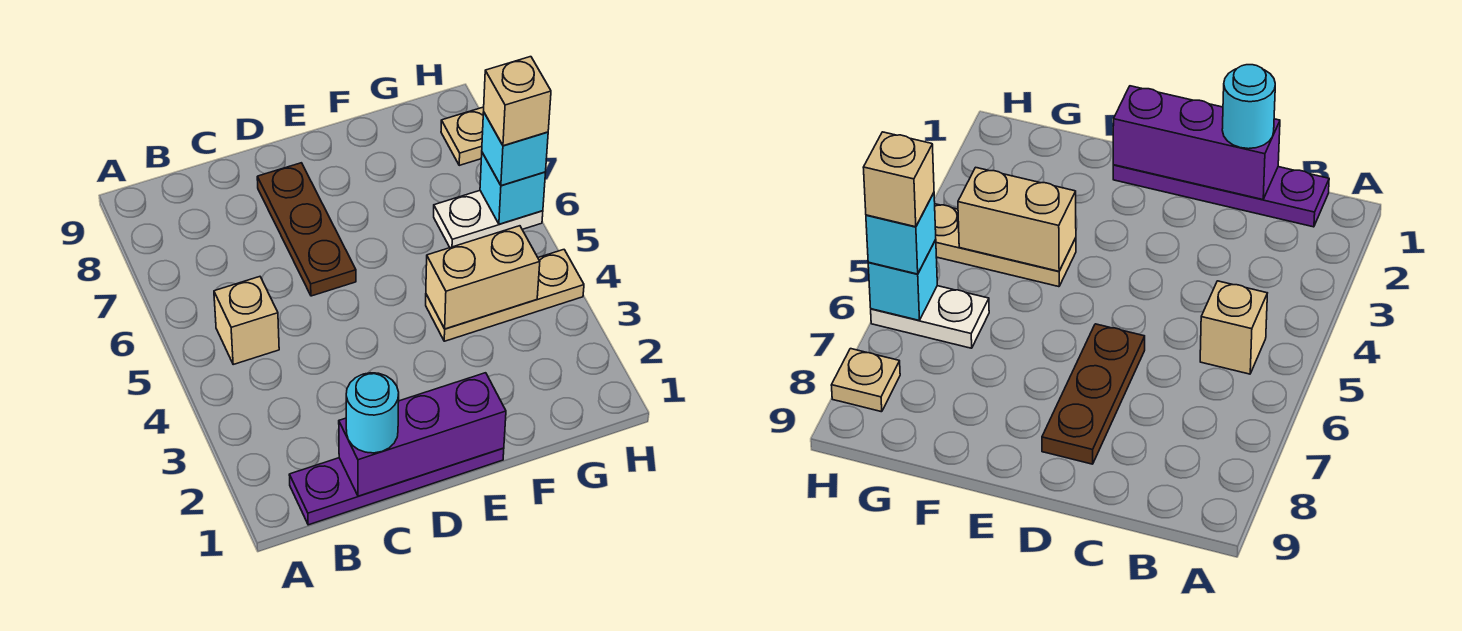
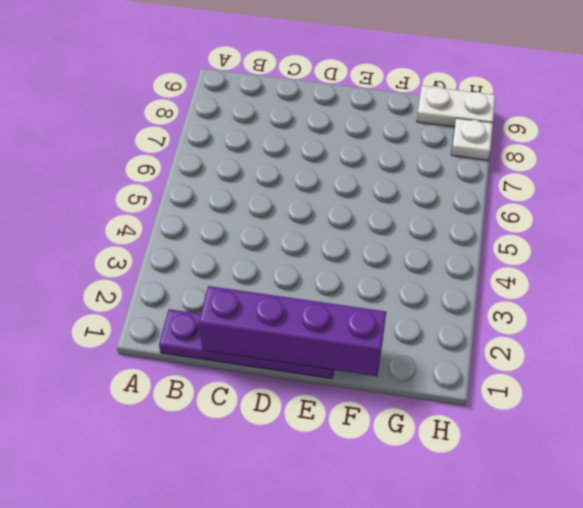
purple brick C1:F1 level 2 -> purple brick C1:E1 level 2
white plate G9:H9 level 1 -> white plate G6:H6 level 1
white plate H8 level 1 -> tan plate H8 level 1
none -> tan brick B5 level 1
none -> brown plate D6:D8 level 1
none -> tan plate F4:H4 level 1

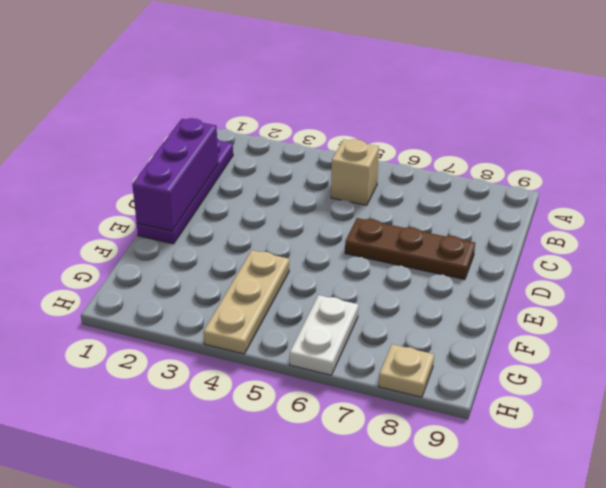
none -> tan brick F4:G4 level 2
none -> cyan brick H6 level 2
none -> cyan round brick C1 level 3

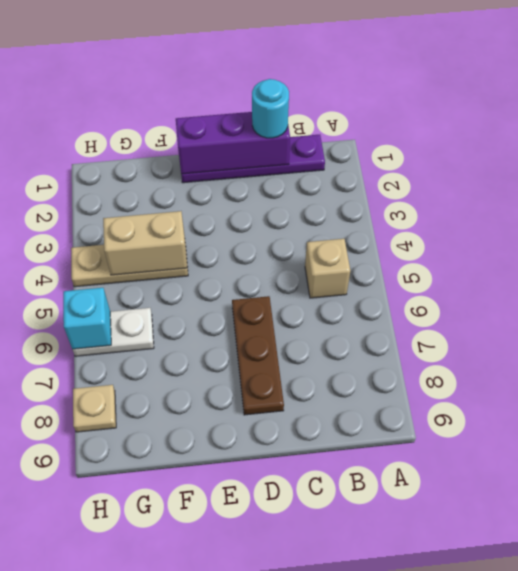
none -> cyan brick H6 level 3
none -> tan brick H6 level 4

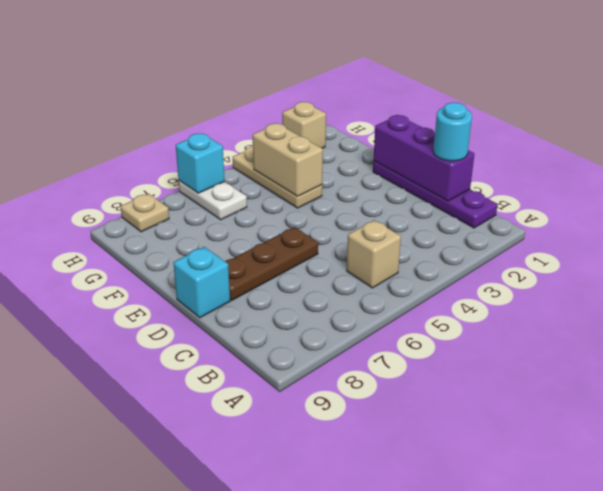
cyan brick D9 level 1 -> cyan brick H6 level 3
tan brick H2 level 1 -> tan brick H6 level 4

